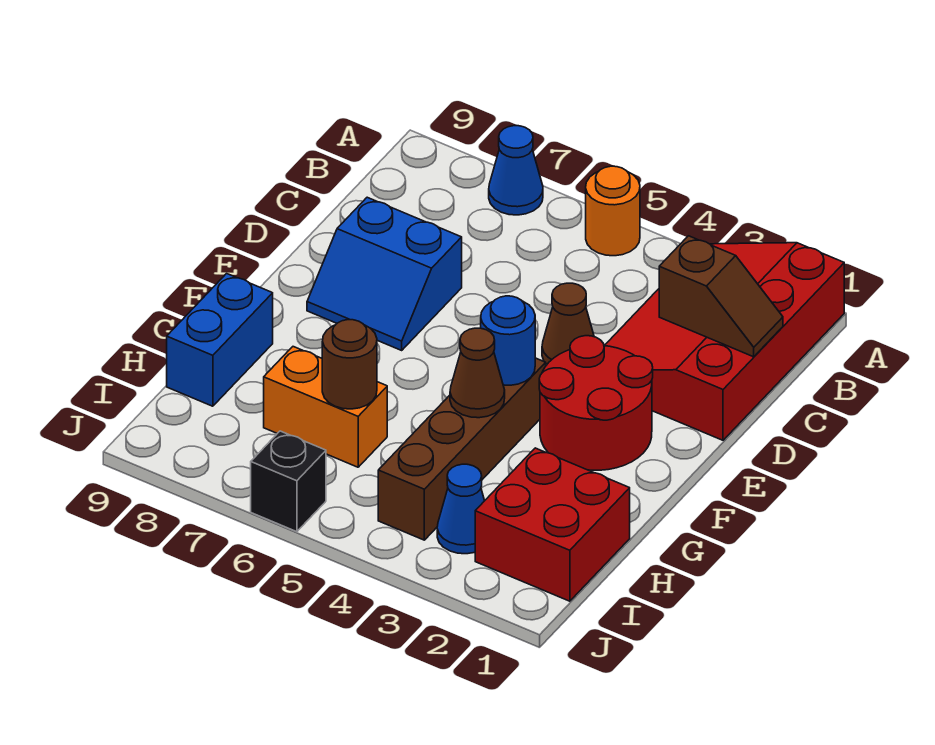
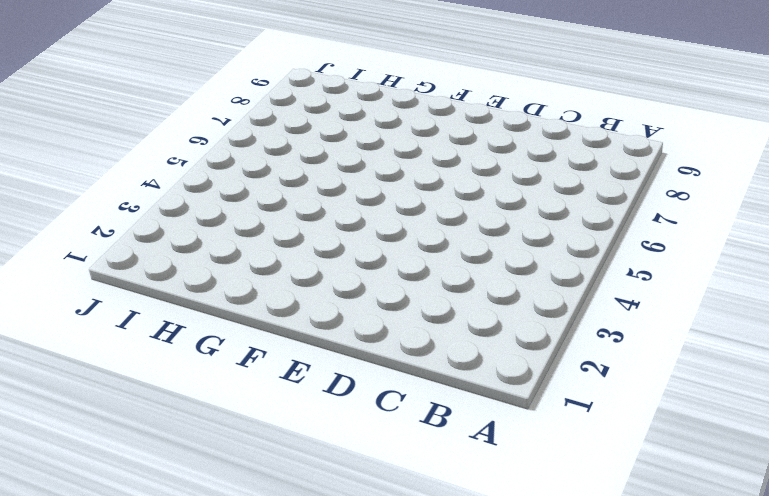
none -> red slope A1:D3 level 1 top 1
none -> orange round brick A5 level 1
none -> blue cone A7 level 1

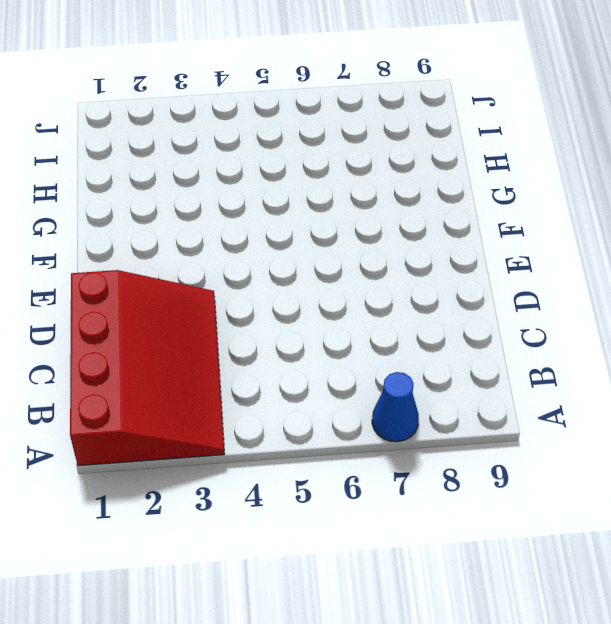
none -> orange round brick A5 level 1
none -> brown cone D4 level 1
none -> blue slope D7:E8 level 1 top D

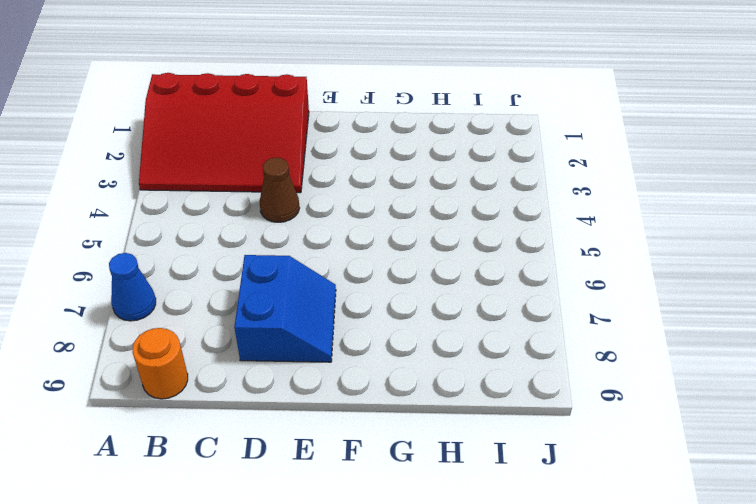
orange round brick B9 level 1 -> orange round brick A5 level 1
none -> red round brick E2:F3 level 1
none -> brown brick F4:I4 level 1
none -> blue brick G9:H9 level 1

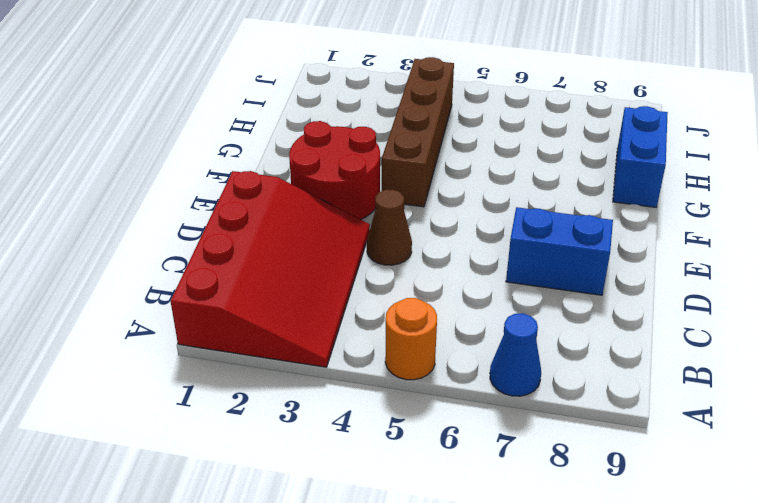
none -> red brick H1:I2 level 1
none -> orange brick H6:H7 level 1
none -> blue cone I3 level 1

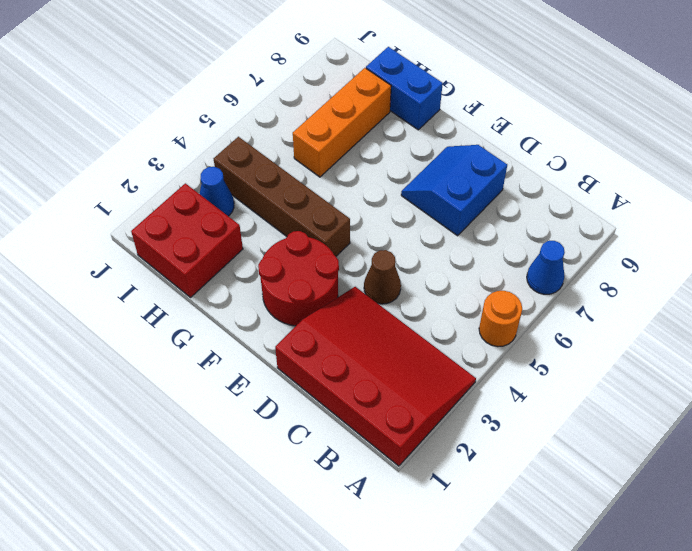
orange brick H6:H8 level 1 -> orange brick H6:H7 level 1
none -> black brick J6 level 1
none -> brown slope C1:C2 level 2 top 2
none -> blue round brick F4 level 2

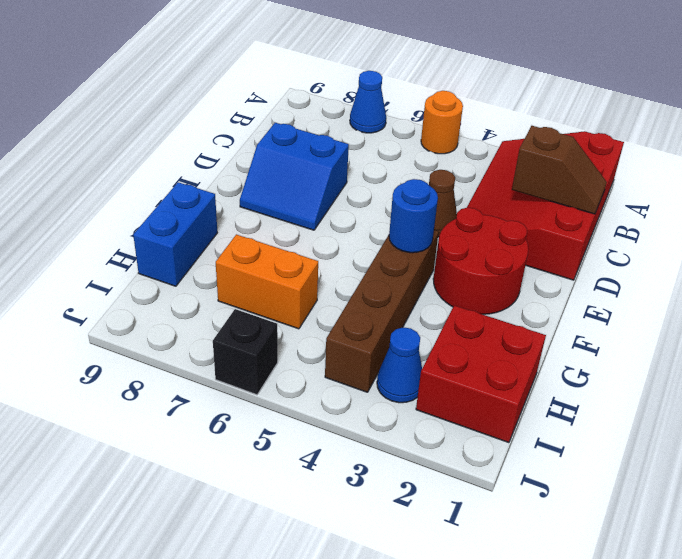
none -> brown cone G4 level 2
none -> brown round brick H6 level 2

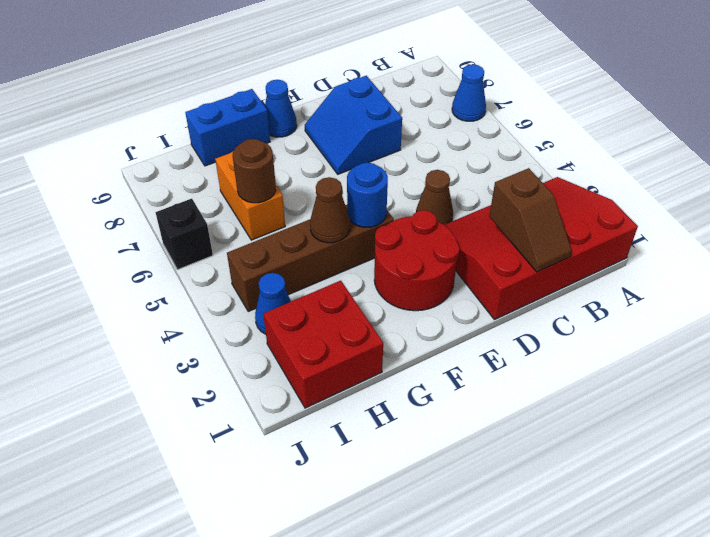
blue cone F9 level 1 -> none
none -> orange round brick A5 level 1

